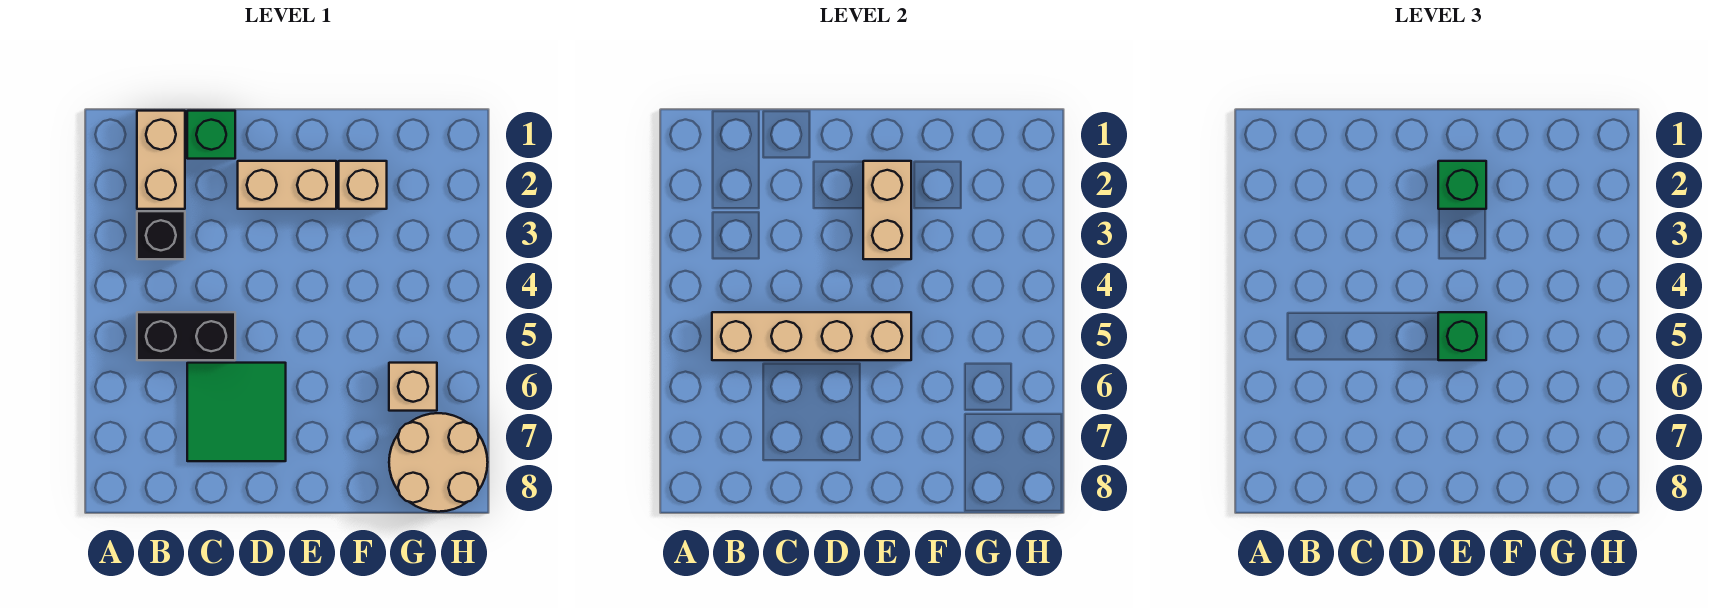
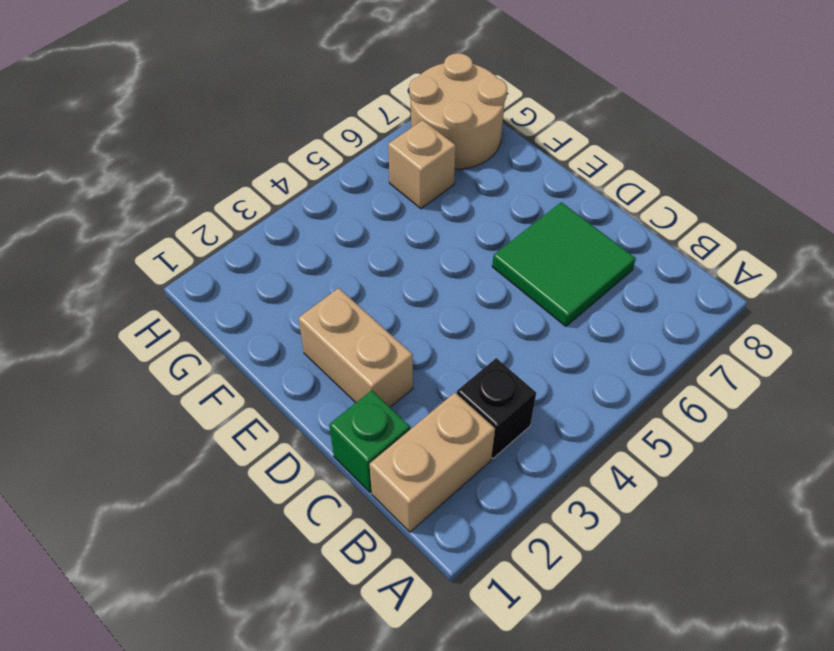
none -> black brick B5:C5 level 1
none -> tan brick F2 level 1
none -> tan brick B5:E5 level 2

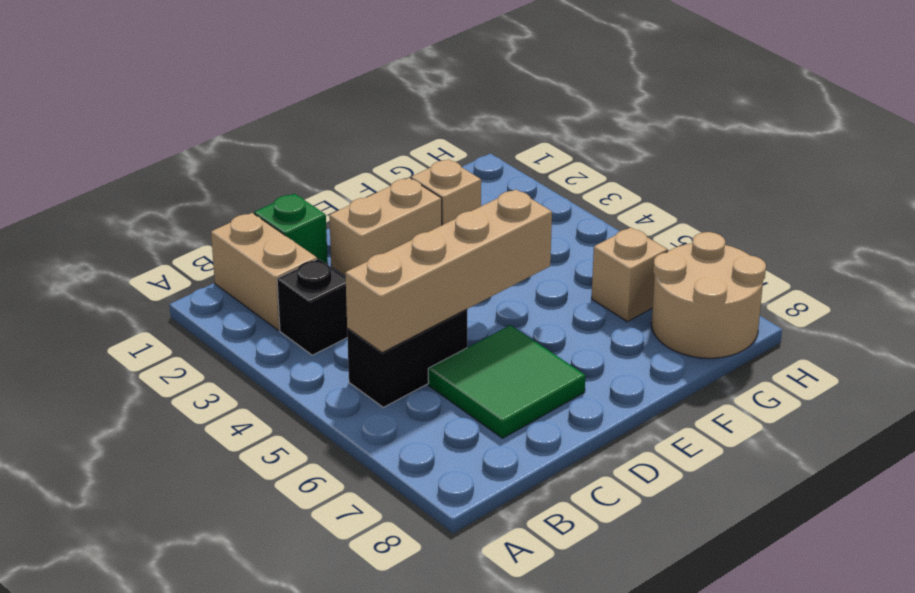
none -> tan brick E2:E3 level 2
none -> green brick E2 level 3
none -> green brick E5 level 3

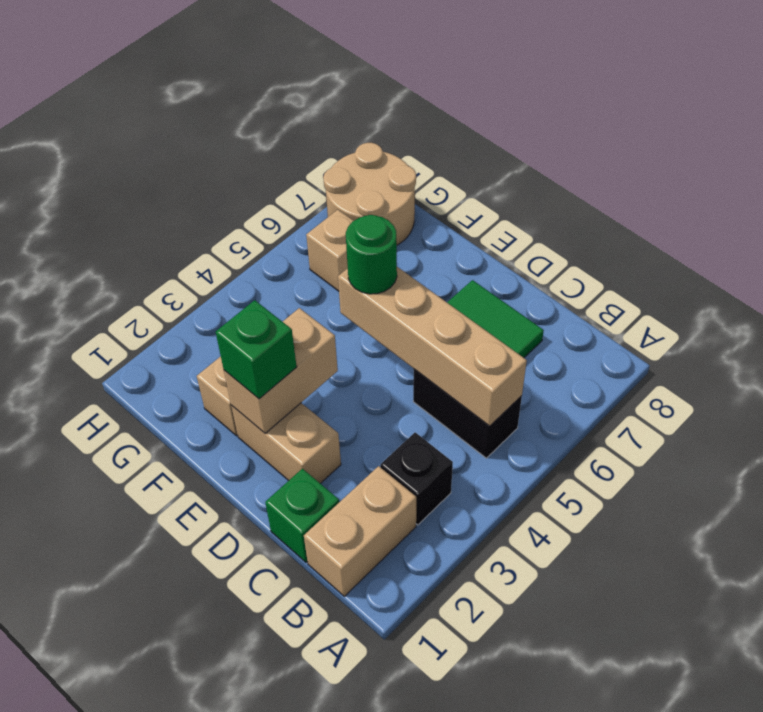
green round brick E5 level 3 -> green brick E5 level 3

